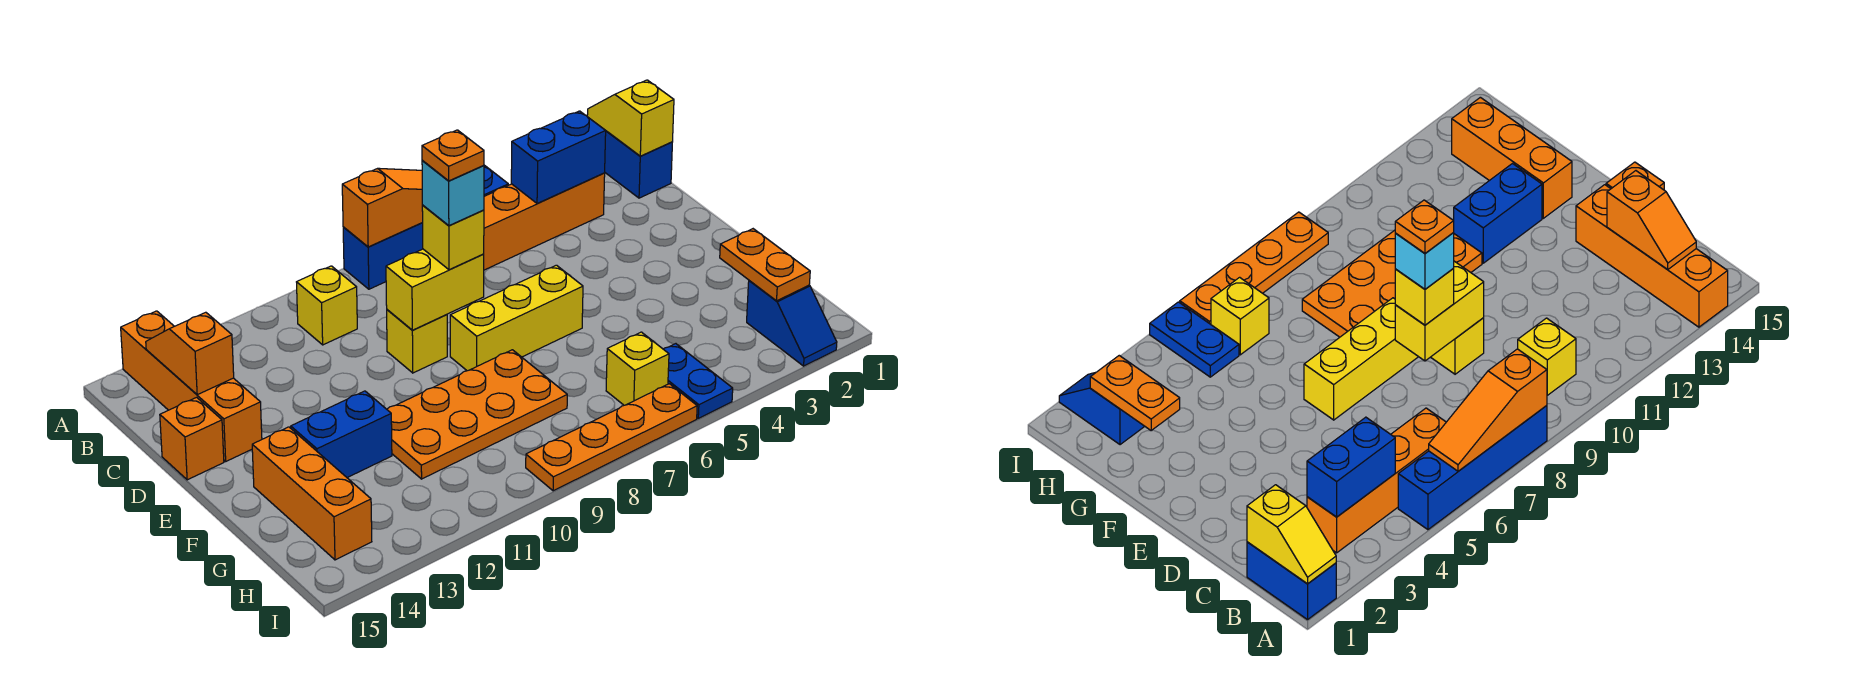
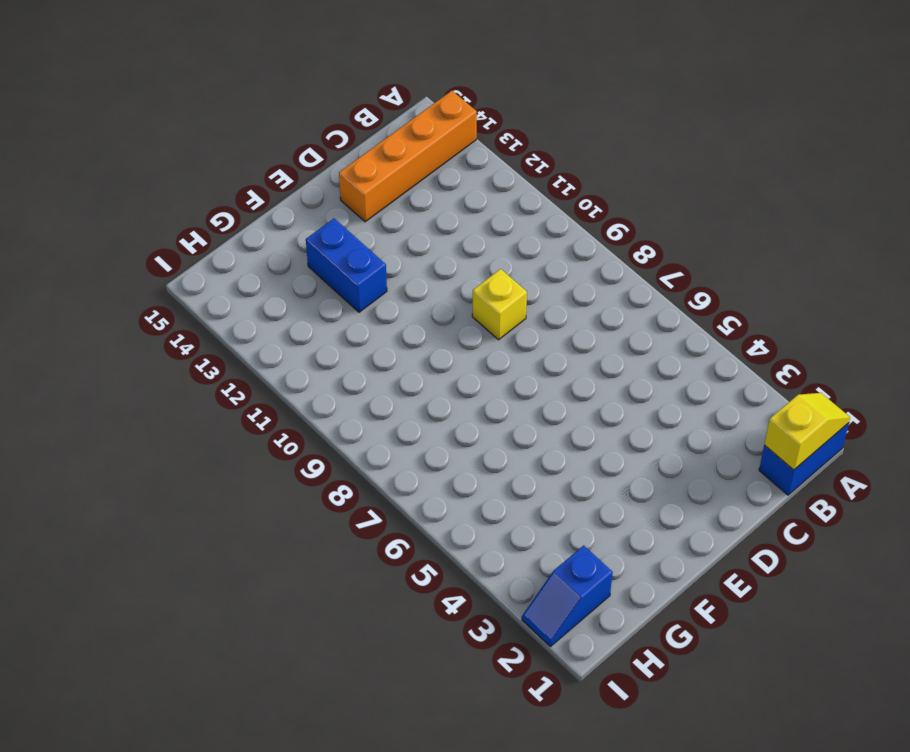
none -> blue brick A5:A8 level 1
none -> orange brick B3:B6 level 1
none -> yellow brick B10 level 1

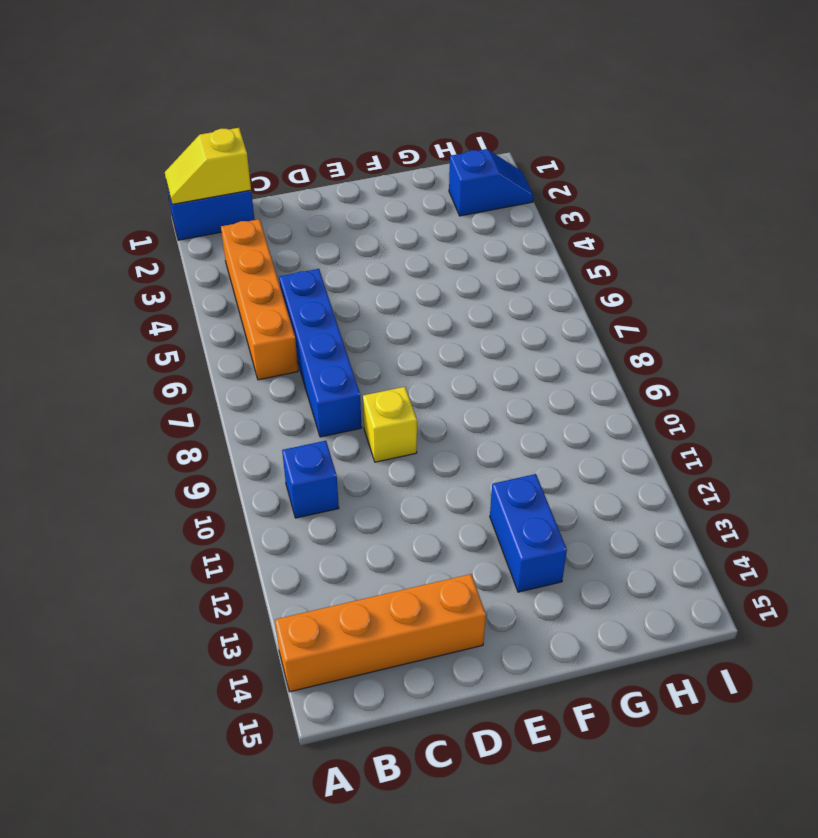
blue brick B10 level 1 -> yellow brick B10 level 1
blue brick C5:C8 level 1 -> blue brick A5:A8 level 1
none -> orange brick D15 level 1
none -> yellow brick E6:E8 level 1
none -> orange plate F8:G11 level 1

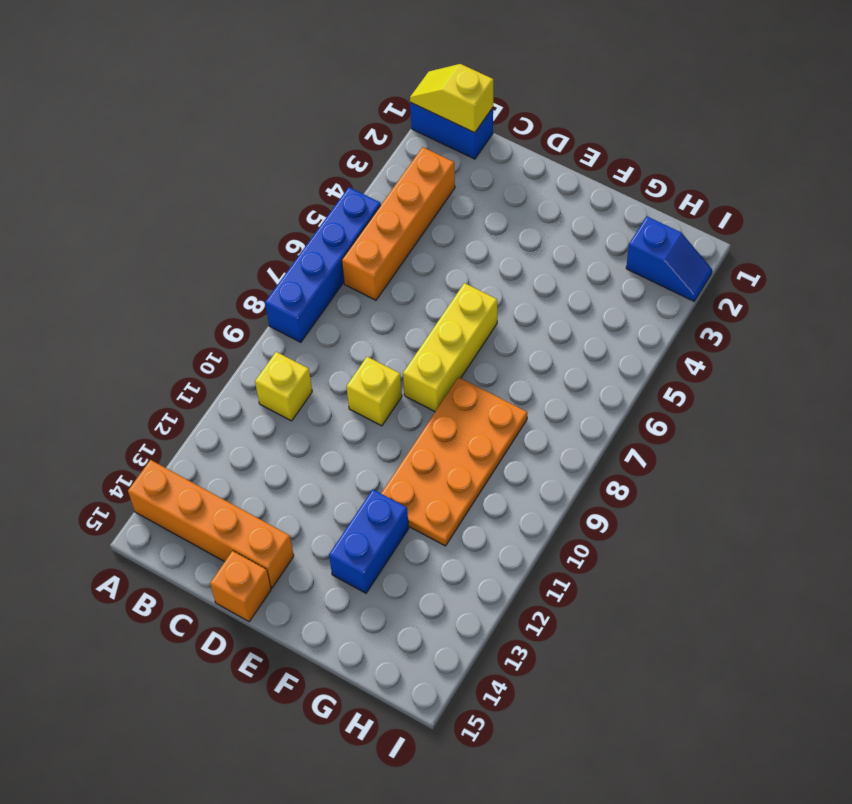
none -> orange brick F14:H14 level 1
none -> blue plate H5:I5 level 1
none -> yellow brick H6 level 1

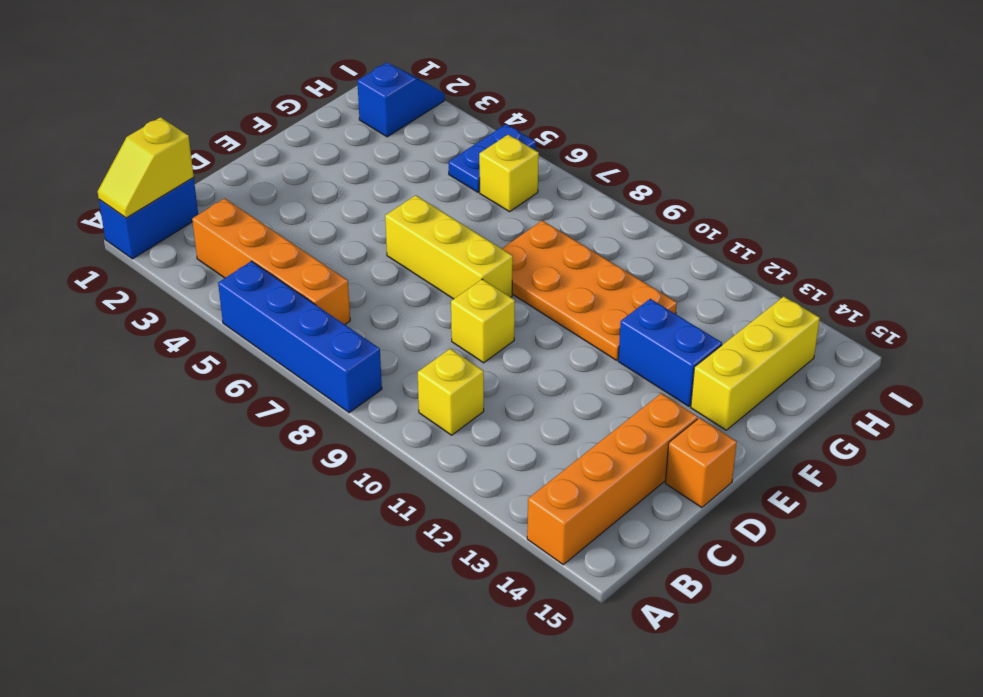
yellow brick F14:H14 level 1 -> orange brick F14:H14 level 1
none -> orange plate I6:I9 level 1
none -> orange slope A6:A8 level 2 top 8
none -> blue brick B3:B4 level 2

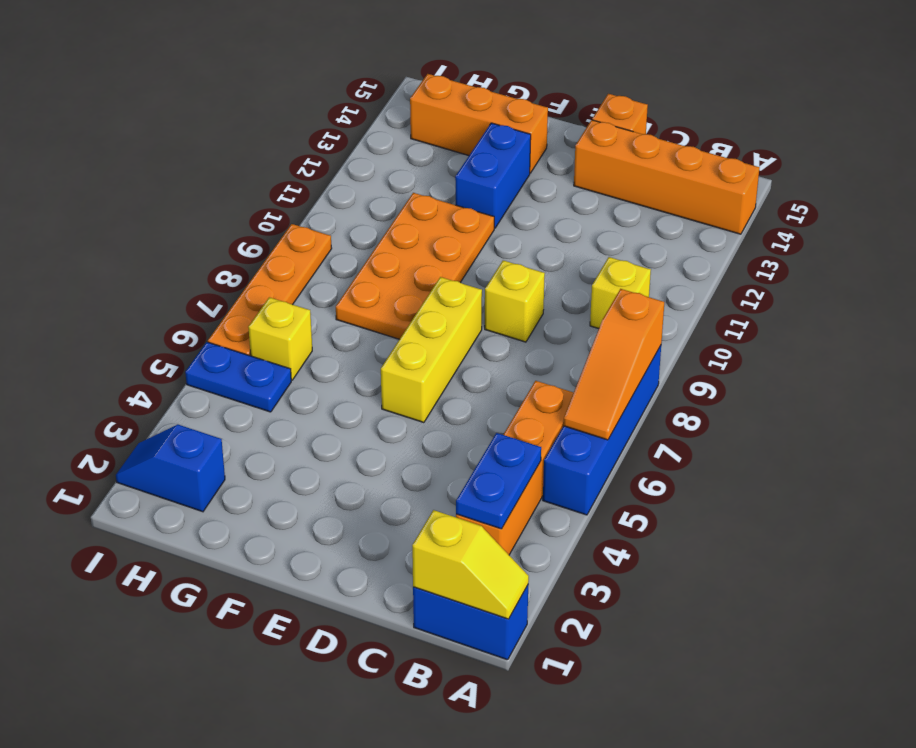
blue plate B3:B4 level 2 -> blue brick B3:B4 level 2
none -> orange slope B14:C14 level 2 top C
none -> yellow brick D8:D9 level 2
none -> orange plate G2:H2 level 2

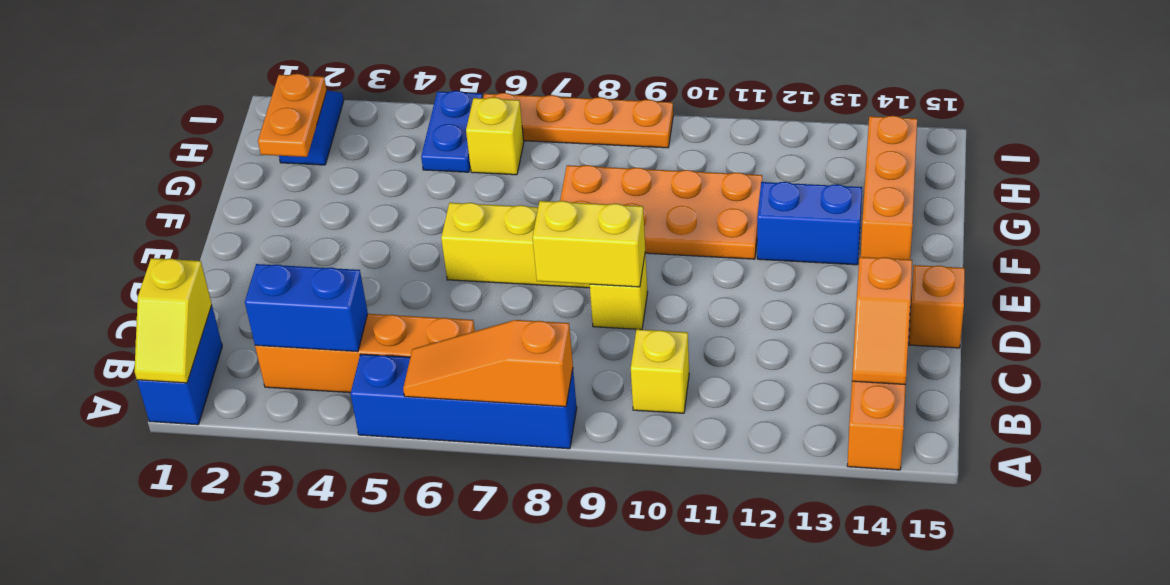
none -> yellow brick D8 level 3
none -> cyan brick D8 level 4
none -> orange plate D8 level 5

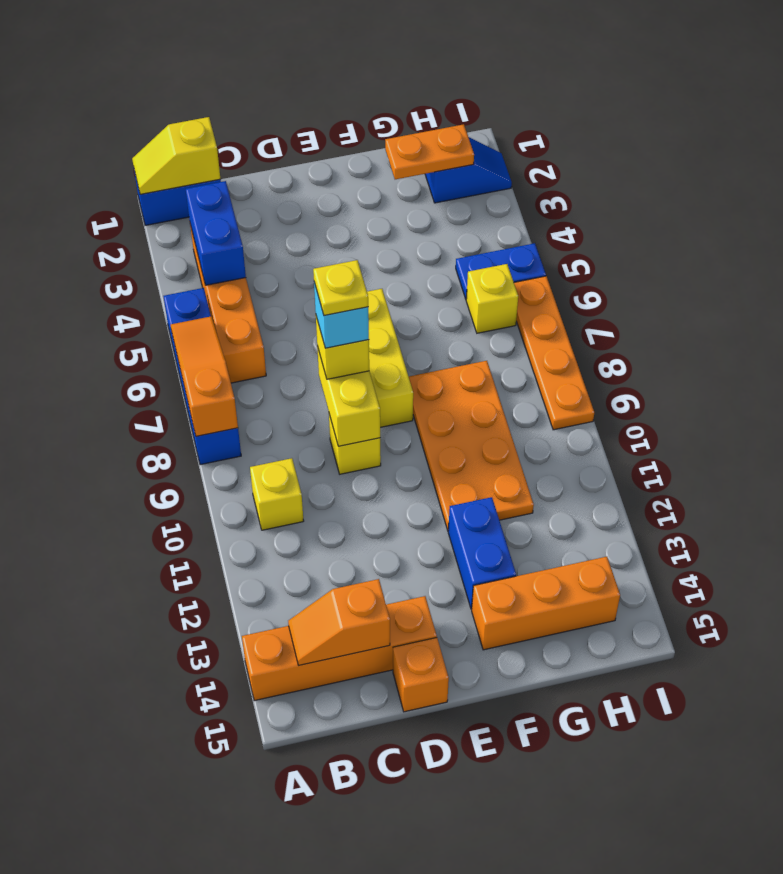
yellow plate D8 level 5 -> orange plate D8 level 5

